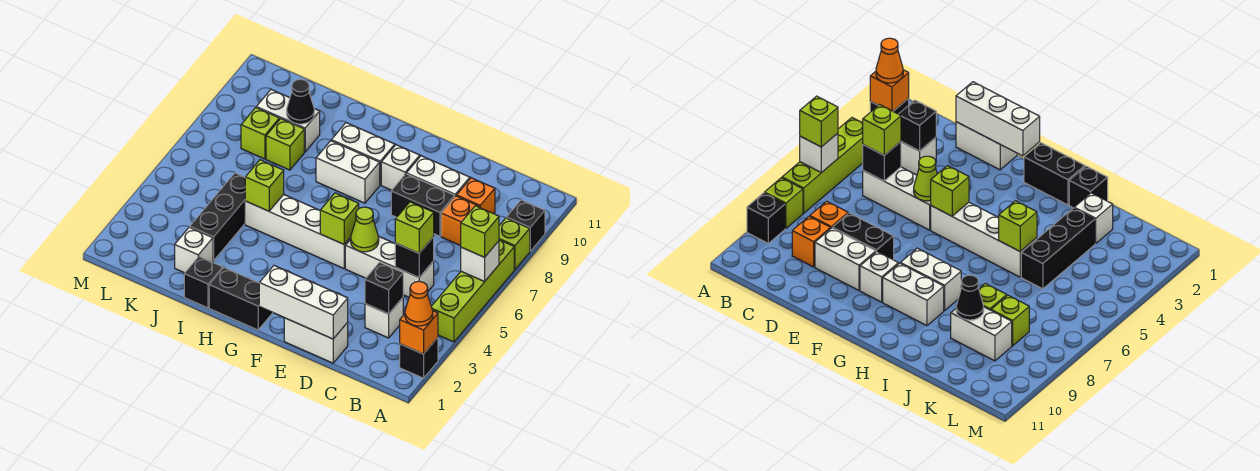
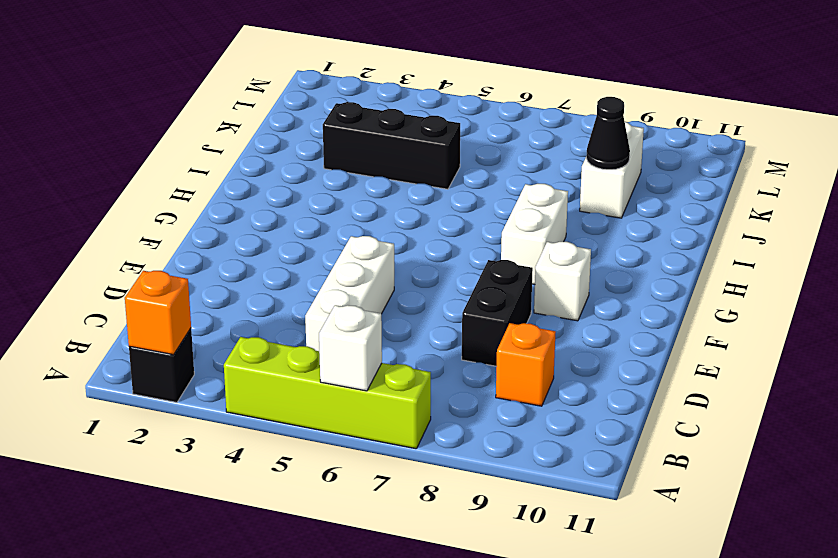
none -> lime brick A8 level 1
none -> black brick A9 level 1
none -> white brick C3 level 1
none -> orange brick C8 level 1

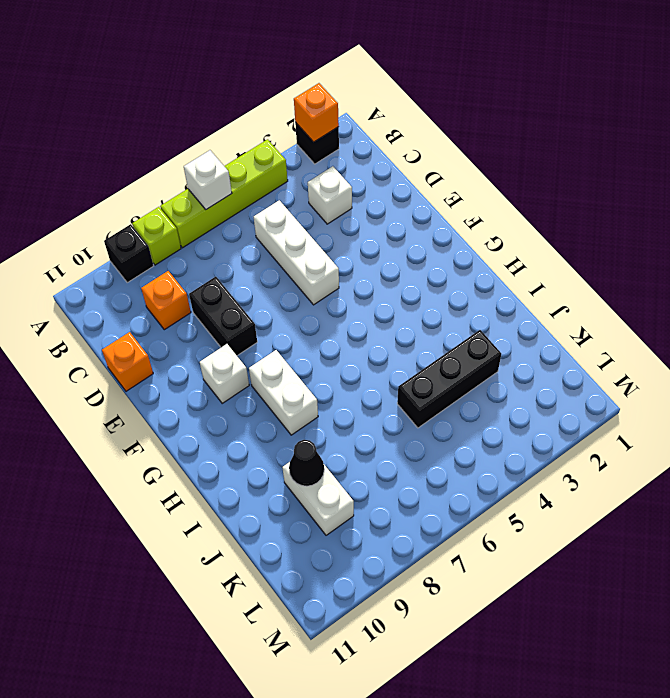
orange brick D11 level 1 -> orange brick C8 level 1
none -> white brick D1:E1 level 1
none -> white brick D9:E9 level 1
none -> white brick F5:I5 level 1
none -> black brick G1:H1 level 1

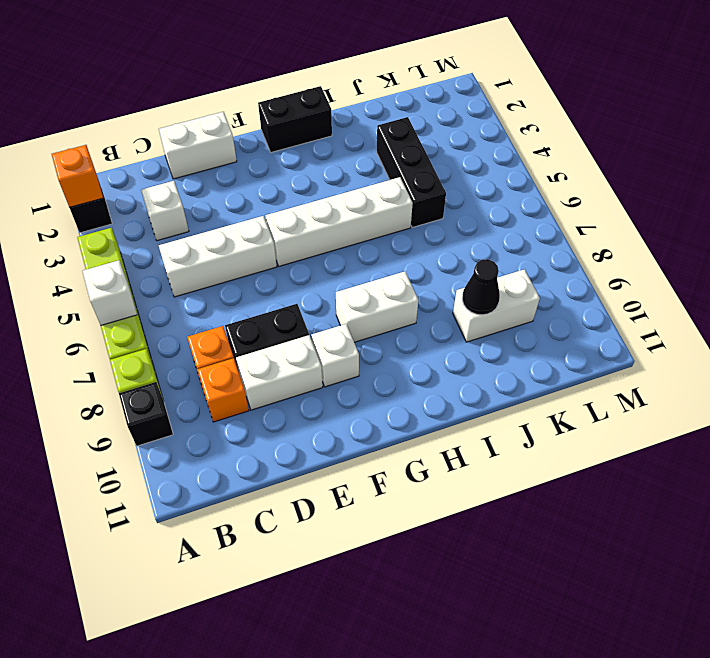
none -> white brick G9:H9 level 1
none -> black brick I1 level 1
none -> white brick J2 level 1
none -> lime brick J8 level 1

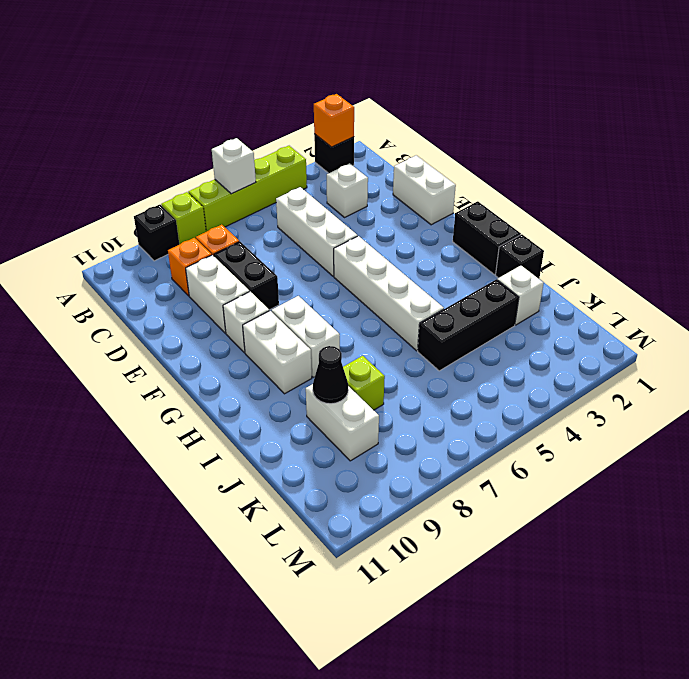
none -> lime brick K8 level 1
none -> black brick C3 level 2
none -> black brick C5 level 2
none -> white brick D1:F1 level 2

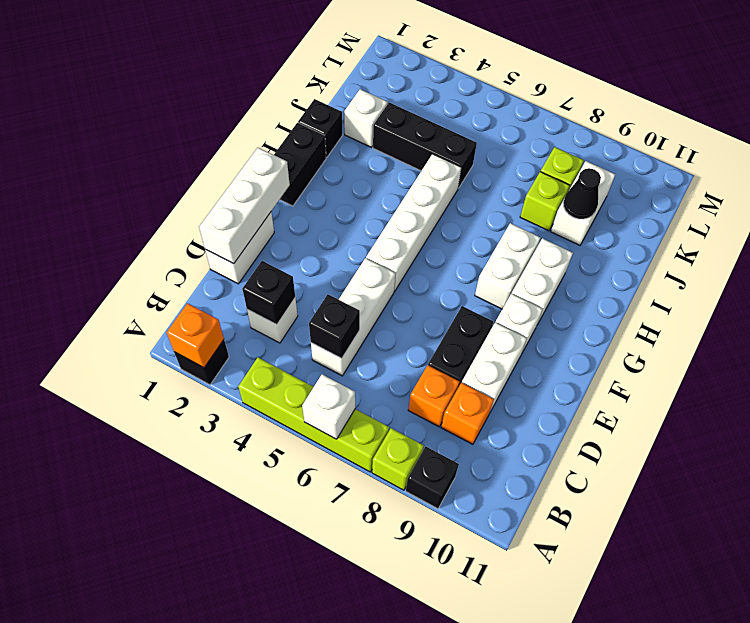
none -> lime cone E5 level 2
none -> lime brick F5 level 2
none -> lime brick I5 level 2
none -> orange cone A2 level 3

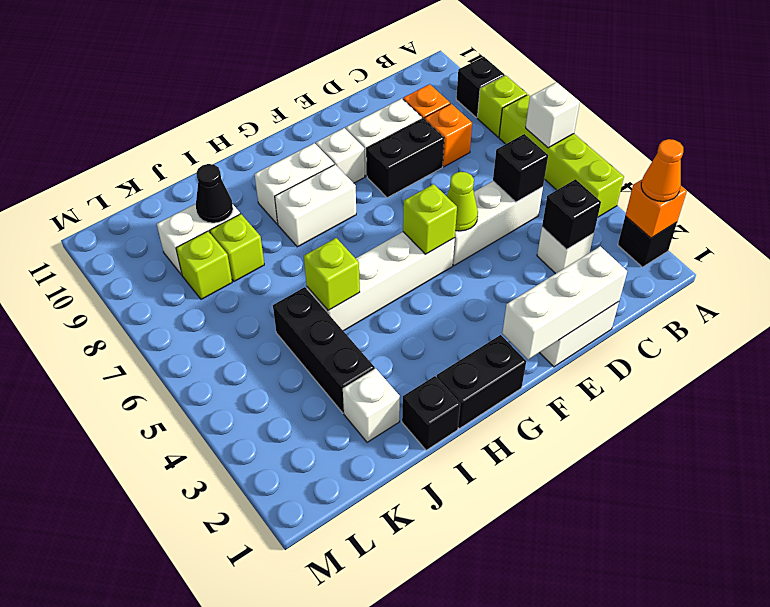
none -> lime brick A6 level 3
none -> lime brick C5 level 3

